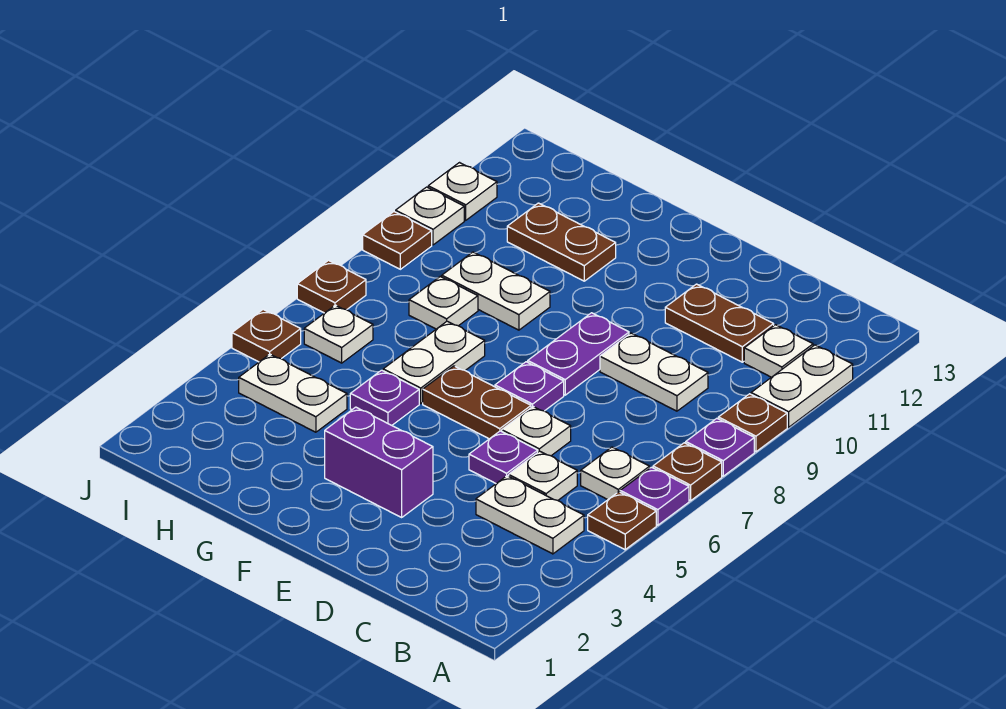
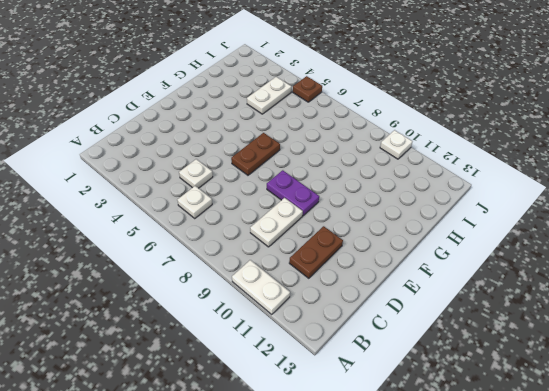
none -> brown plate A5 level 1
none -> purple plate A6 level 1
none -> brown plate A7 level 1
none -> purple plate A8 level 1

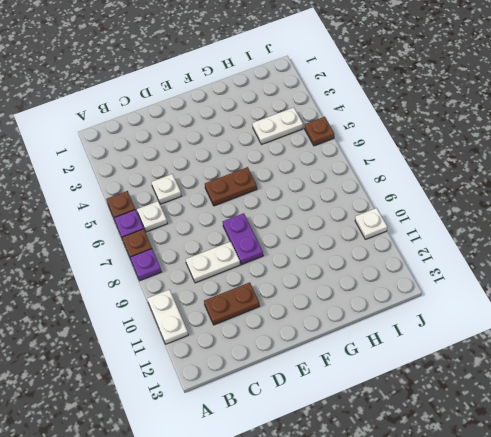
none -> brown plate A9 level 1
none -> white plate B4:C4 level 1
none -> white plate B11 level 1
none -> purple plate D5 level 1

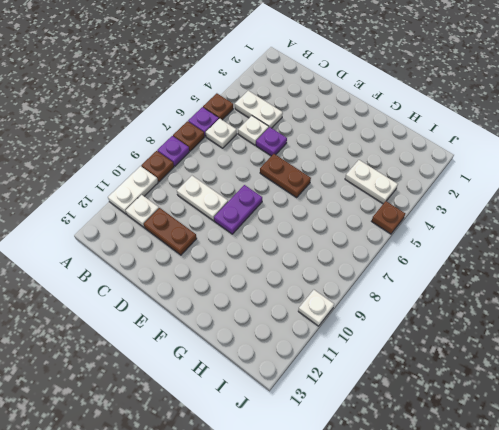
none -> white plate D6 level 1
none -> purple brick E3:F3 level 1
none -> purple plate E7 level 1
none -> purple plate G5 level 1

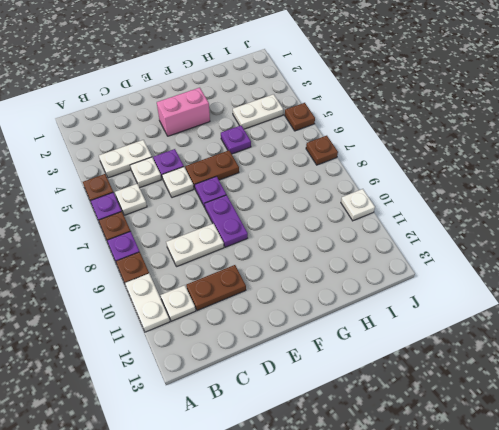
pink brick E3:F3 level 1 -> purple brick E3:F3 level 1
none -> white plate G6:G7 level 1
none -> white plate G9:H9 level 1
none -> brown plate G11:H11 level 1
none -> white plate H8 level 1

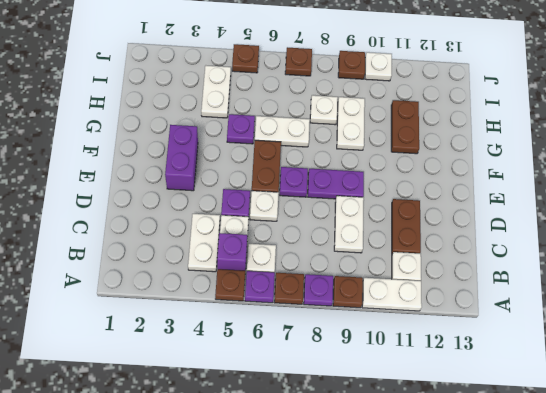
purple brick B5 level 1 -> none
none -> white plate I6 level 1
none -> white plate J11 level 1

